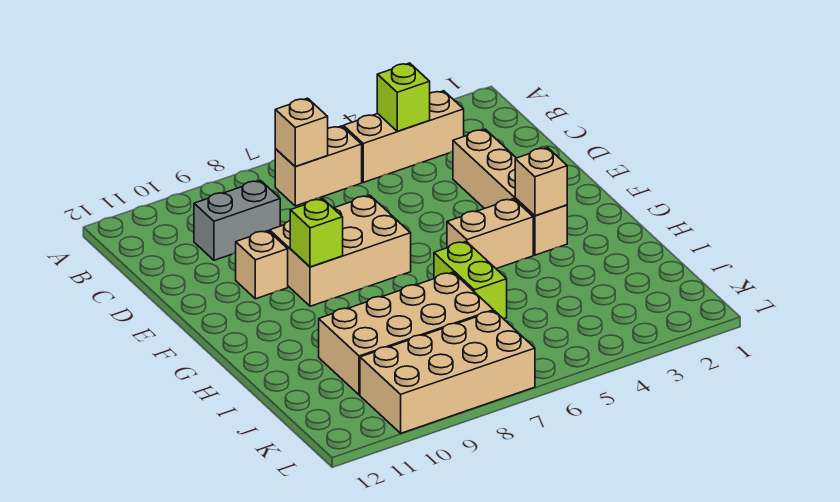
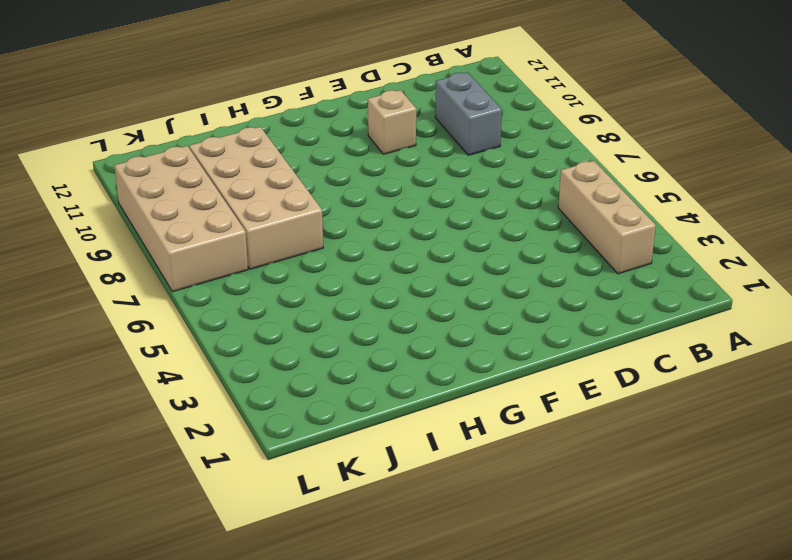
none -> tan brick B6:B7 level 1
none -> tan brick D3:G3 level 1
none -> tan brick E7:F9 level 1

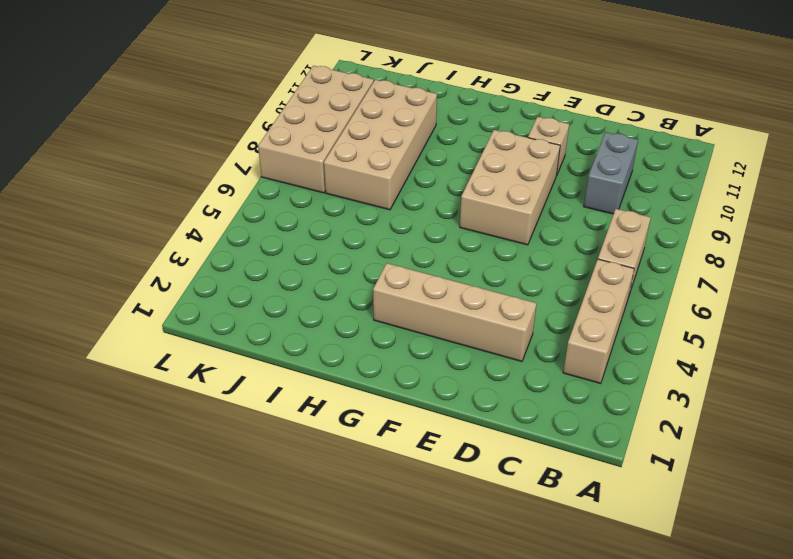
none -> tan brick G4:G5 level 1
none -> lime brick H6:I6 level 1
none -> lime brick B4 level 2

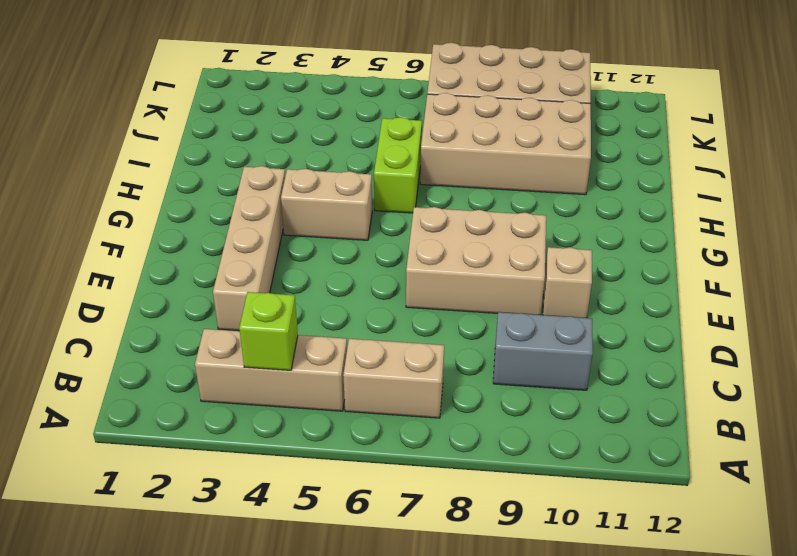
none -> tan brick B7 level 2
none -> lime brick F9 level 2
none -> tan brick G3 level 2

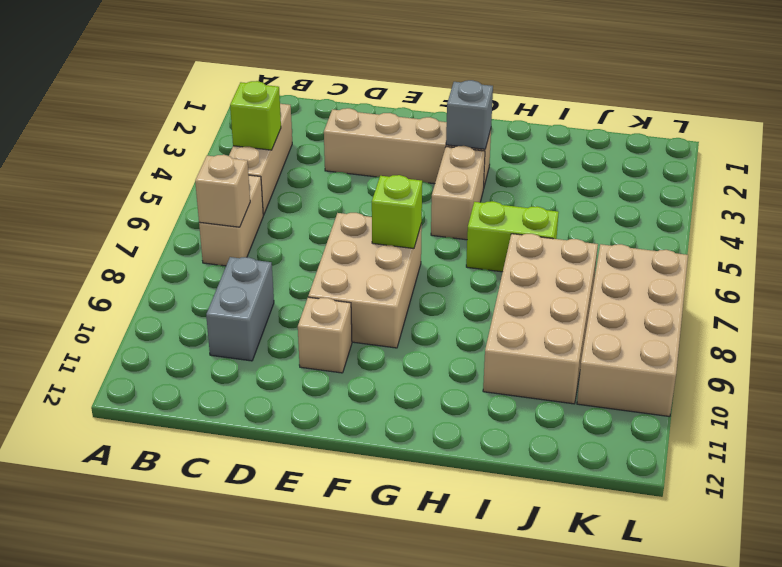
lime brick F7 level 2 -> lime brick F9 level 2
grey brick G3 level 2 -> tan brick G3 level 2

